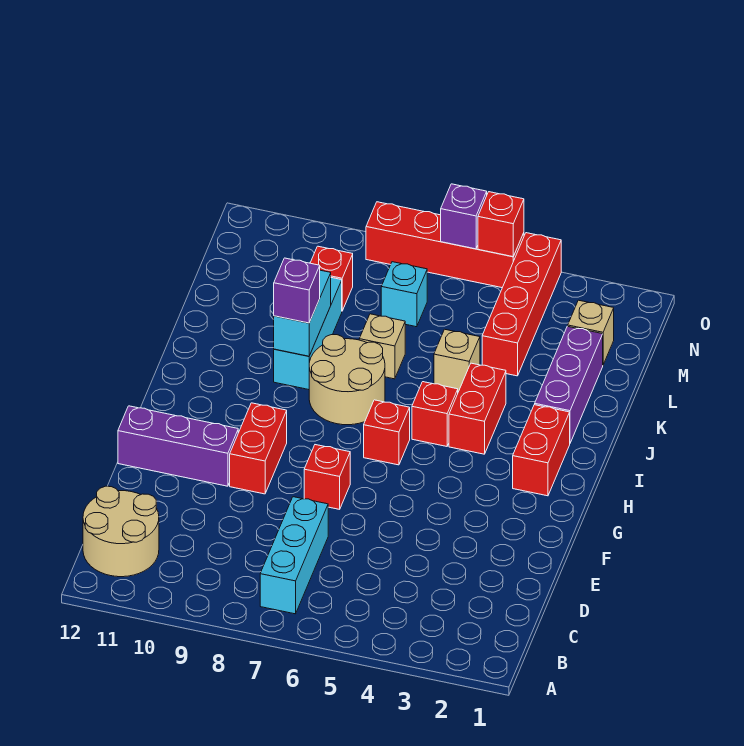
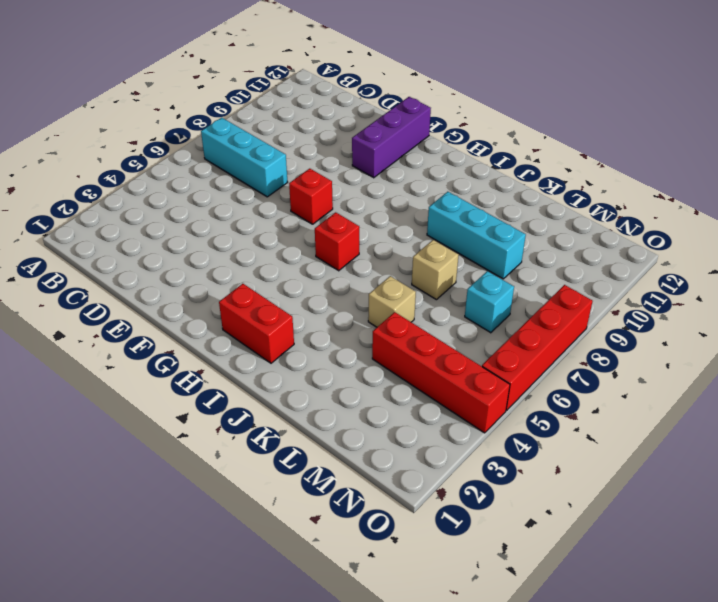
none -> tan round brick B11:C12 level 1
none -> red brick F9:G9 level 1
none -> red brick I4:J4 level 1

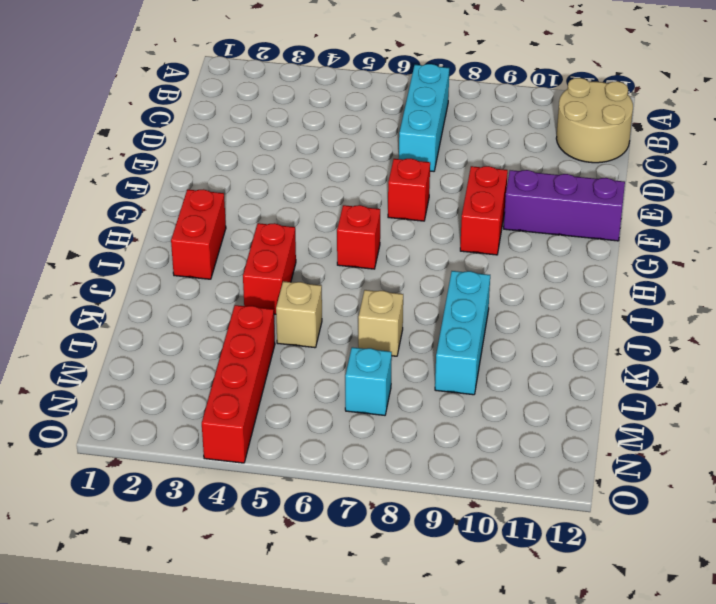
none -> red brick I5 level 1
none -> tan round brick I7:J8 level 1
none -> purple brick J2:L2 level 1

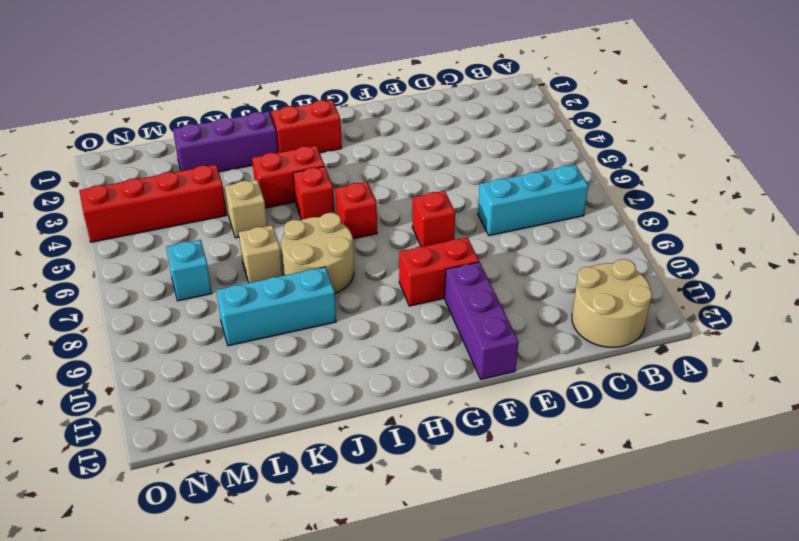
none -> tan brick M2 level 1
none -> red brick M9 level 1
none -> red brick O5:O8 level 1

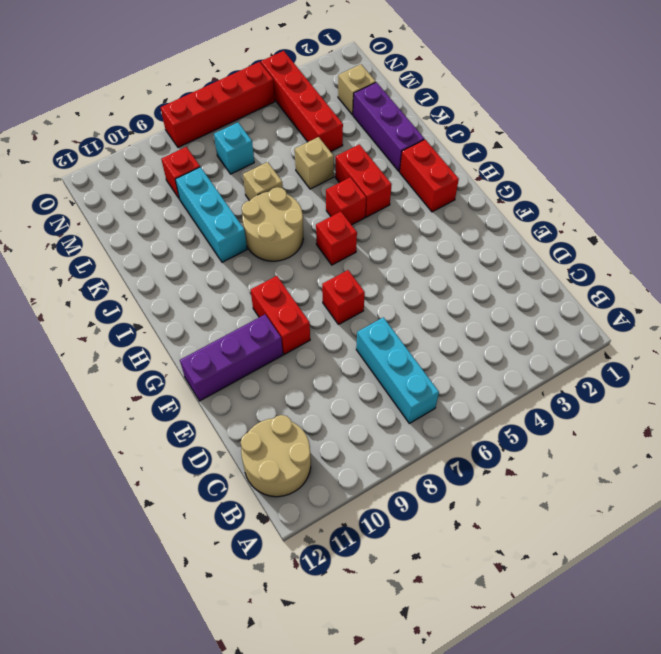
none -> cyan brick J9:K9 level 2
none -> red brick O5 level 2
none -> purple brick O6 level 2

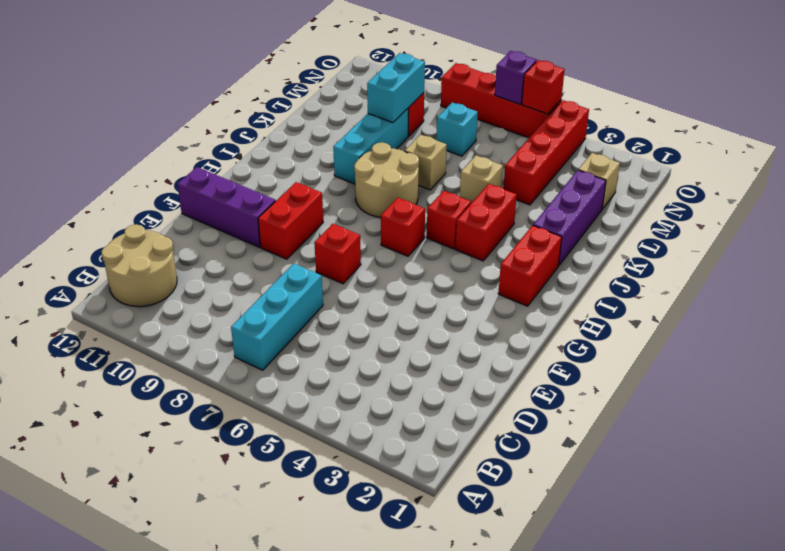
cyan brick L9:M9 level 2 -> cyan brick J9:K9 level 2
none -> purple brick J9 level 3

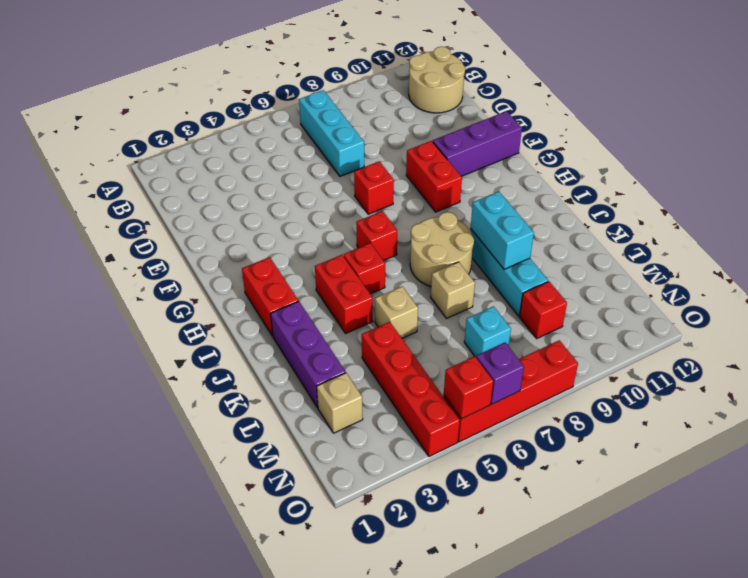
none -> purple brick J9 level 3

